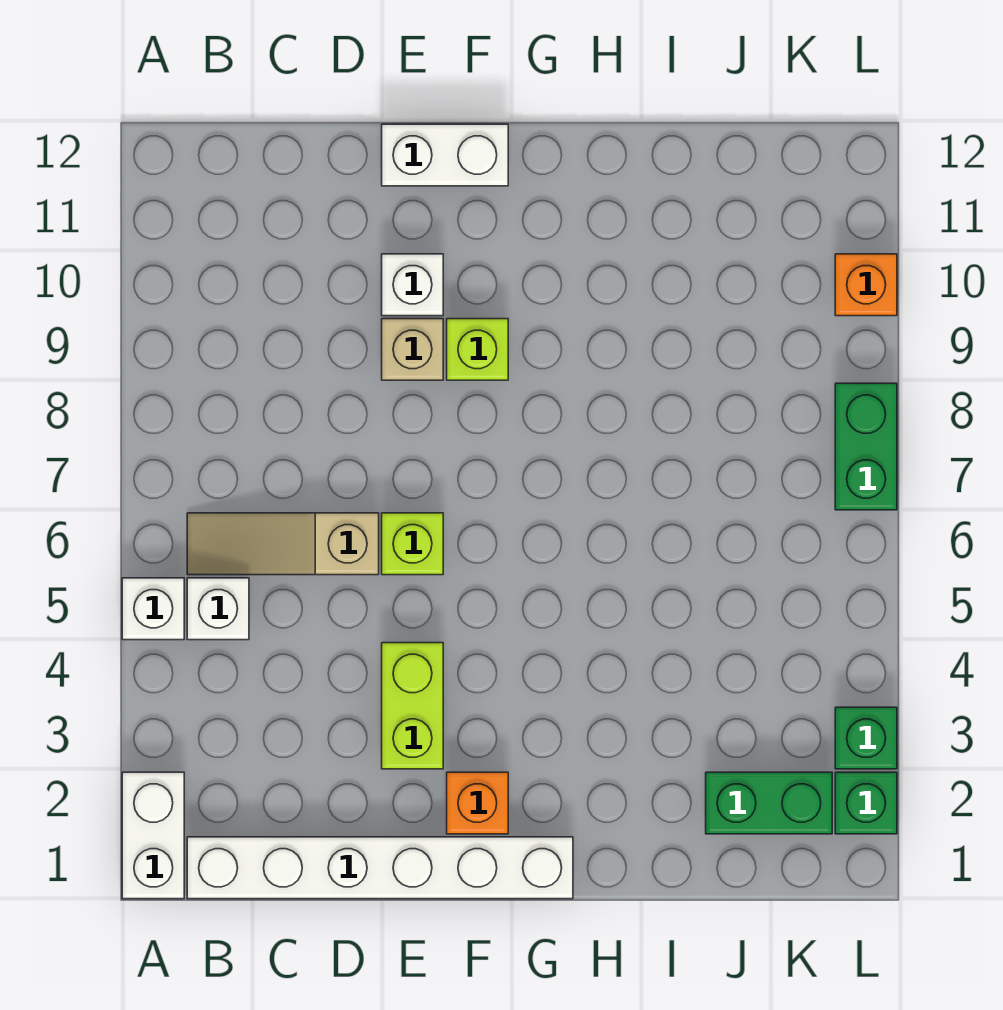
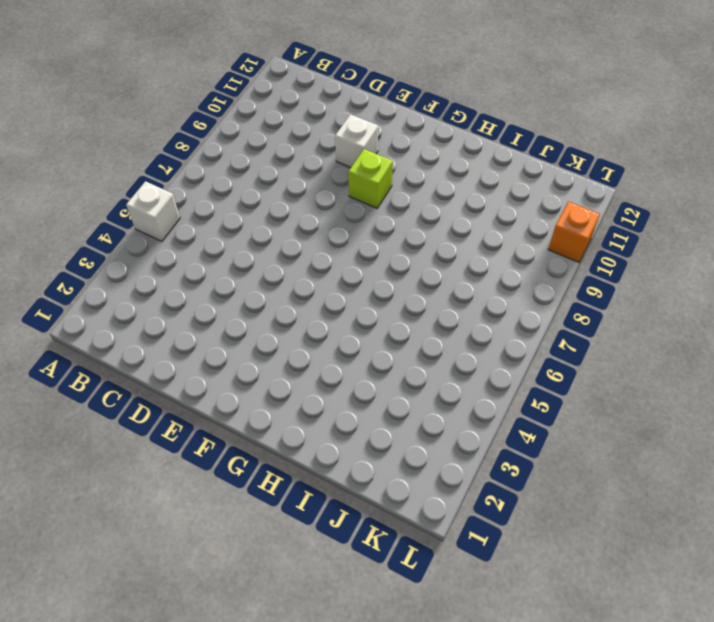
none -> white brick A1:A2 level 1
none -> white brick B1:G1 level 1
none -> white brick B5 level 1

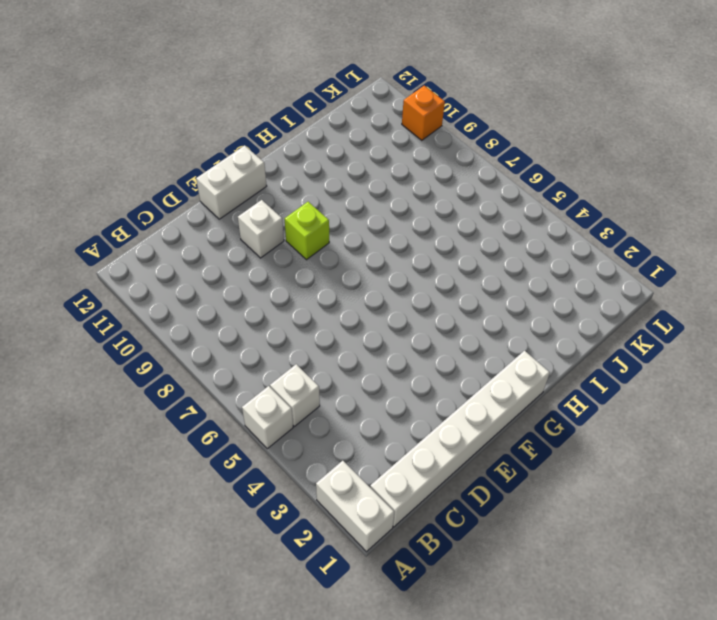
none -> tan slope B6:D6 level 1 top D
none -> lime brick E3:E4 level 1
none -> lime brick E6 level 1

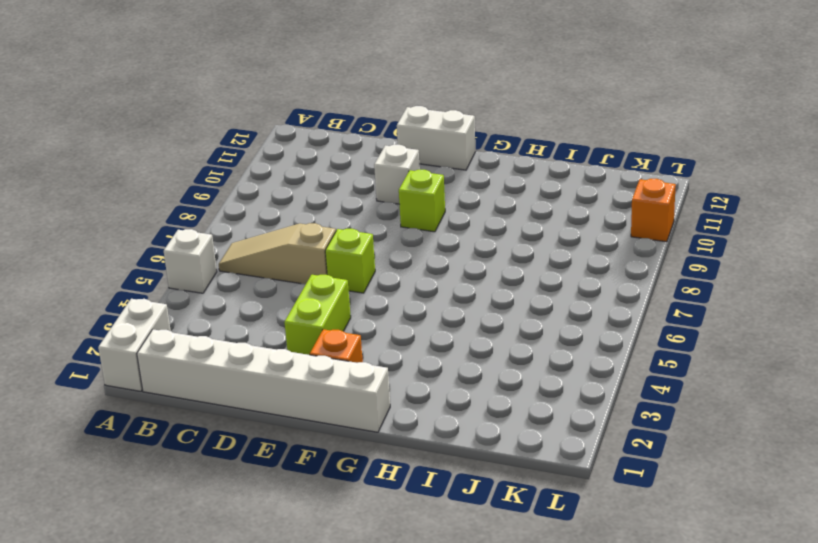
none -> white brick B5 level 1
none -> tan brick E9 level 1
none -> green brick J2:K2 level 1

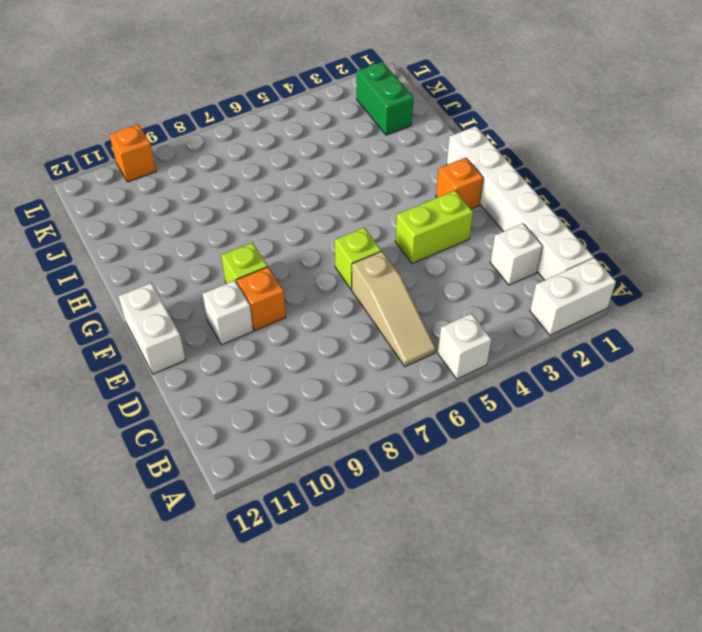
white brick C2 level 1 -> white brick B5 level 1
orange brick E9 level 1 -> tan brick E9 level 1
none -> green brick L2 level 1
none -> green brick L3 level 1
none -> green brick L7:L8 level 1

